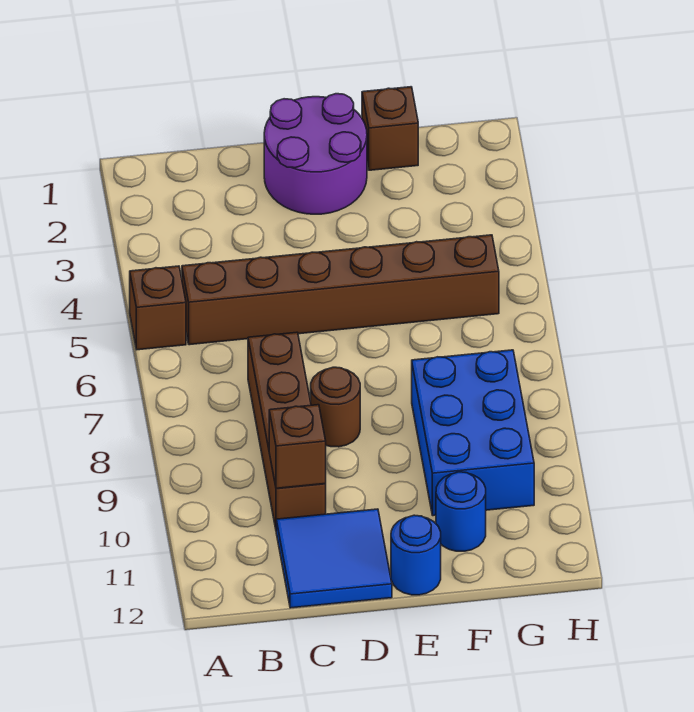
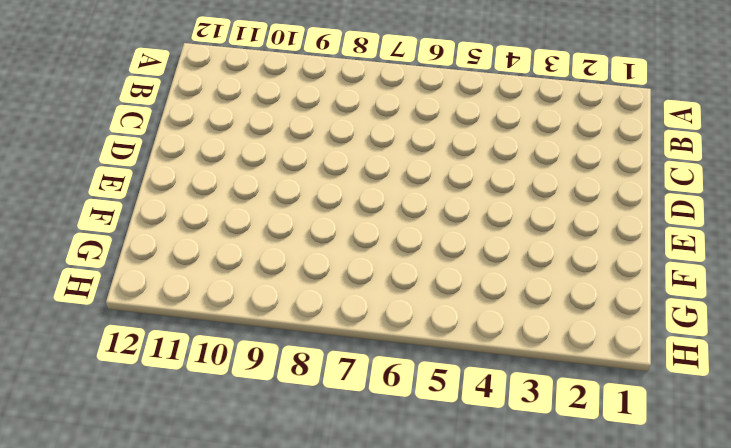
none -> brown brick A5 level 1
none -> brown brick B5:G5 level 1

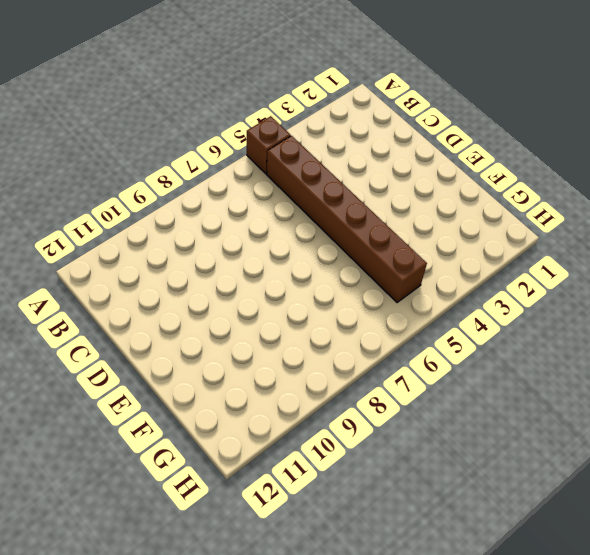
none -> brown brick C7:C10 level 1
none -> blue tile C11:D12 level 1

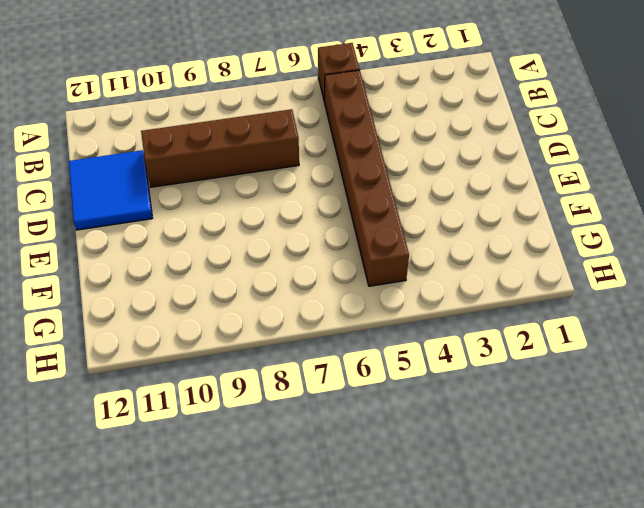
none -> purple round brick D1:E2 level 1
none -> brown round brick D8 level 1

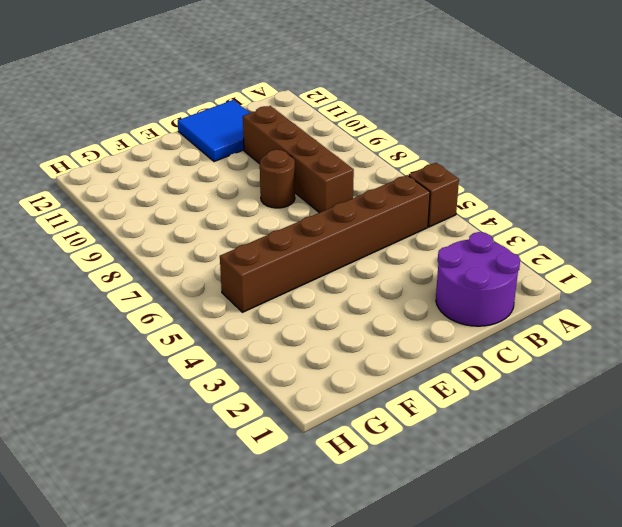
purple round brick B1:C2 level 1 -> purple round brick D1:E2 level 1
none -> blue round brick E12 level 1
none -> brown brick F1 level 1

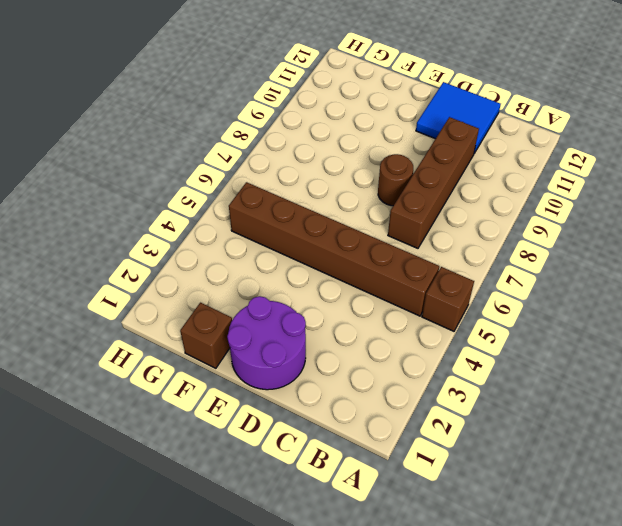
none -> blue round brick E12 level 1
none -> blue brick F8:G10 level 1

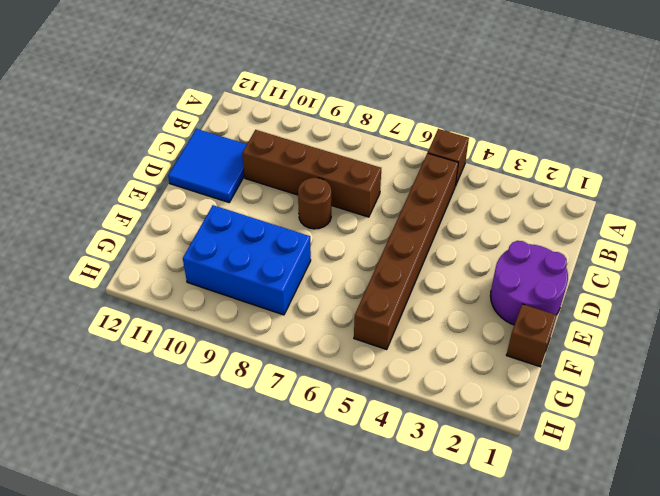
none -> blue round brick E12 level 1
none -> blue round brick F11 level 1

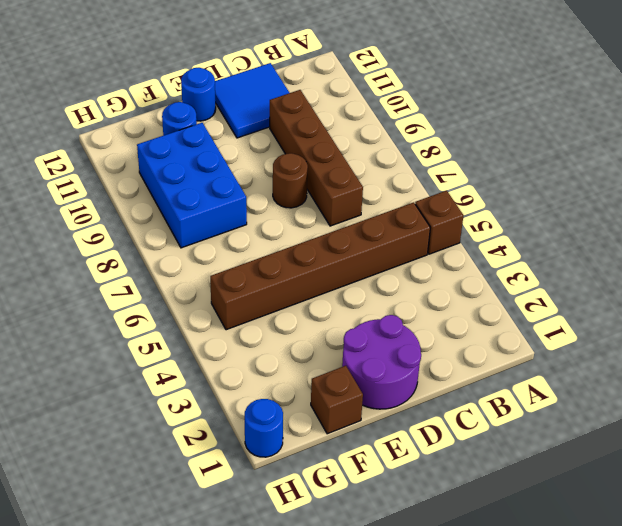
blue round brick H1 level 1 -> none
none -> brown brick C10 level 2

